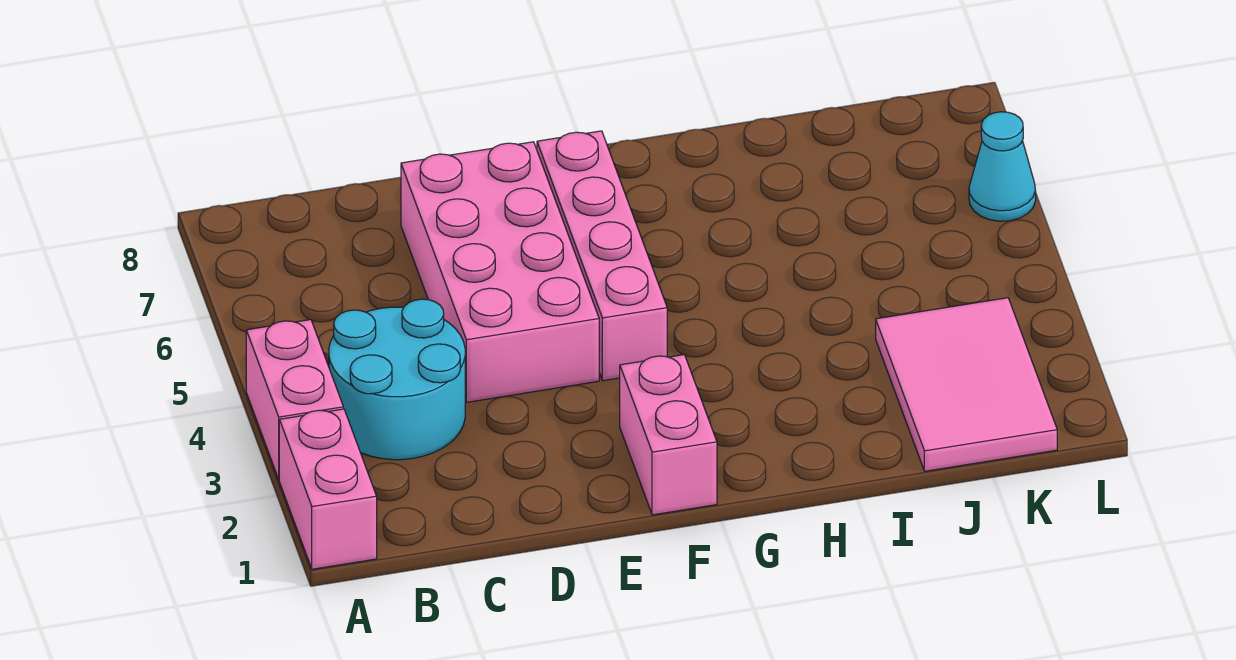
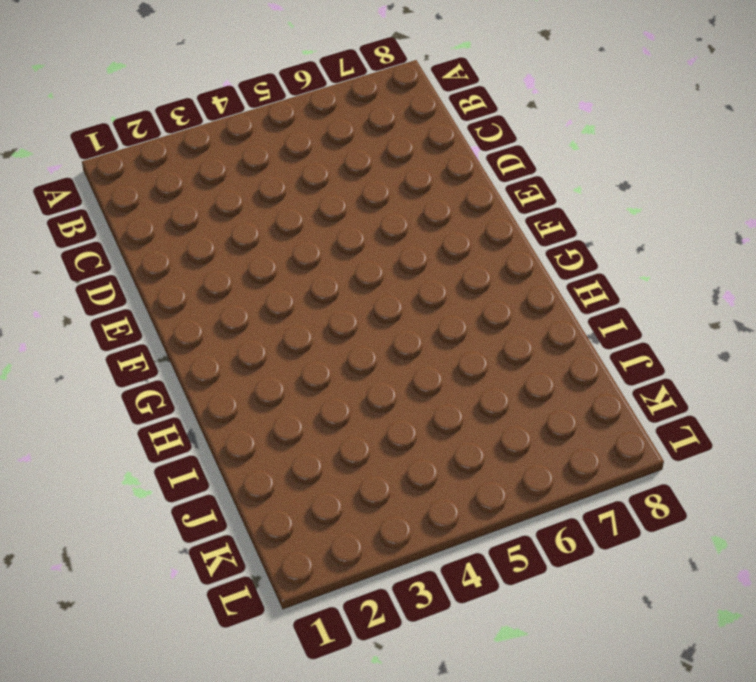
none -> pink brick A1:A2 level 1
none -> pink brick A3:A4 level 1

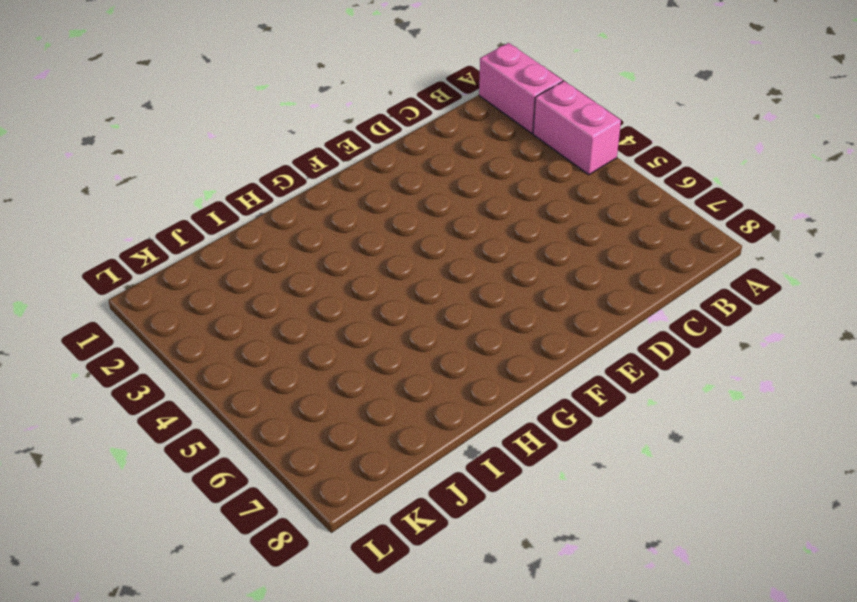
none -> cyan round brick B3:C4 level 1
none -> pink brick D4:E7 level 1

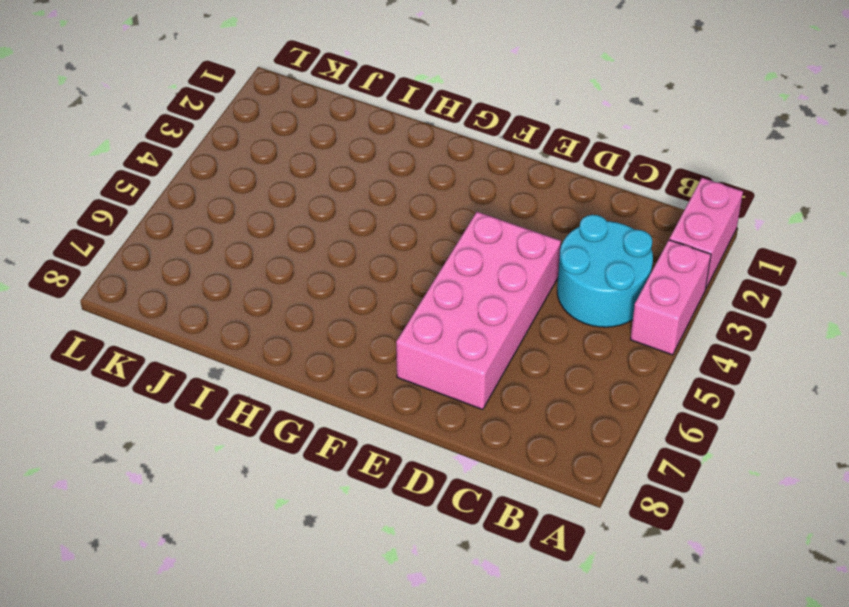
none -> pink brick F1:F2 level 1
none -> pink brick F4:F7 level 1

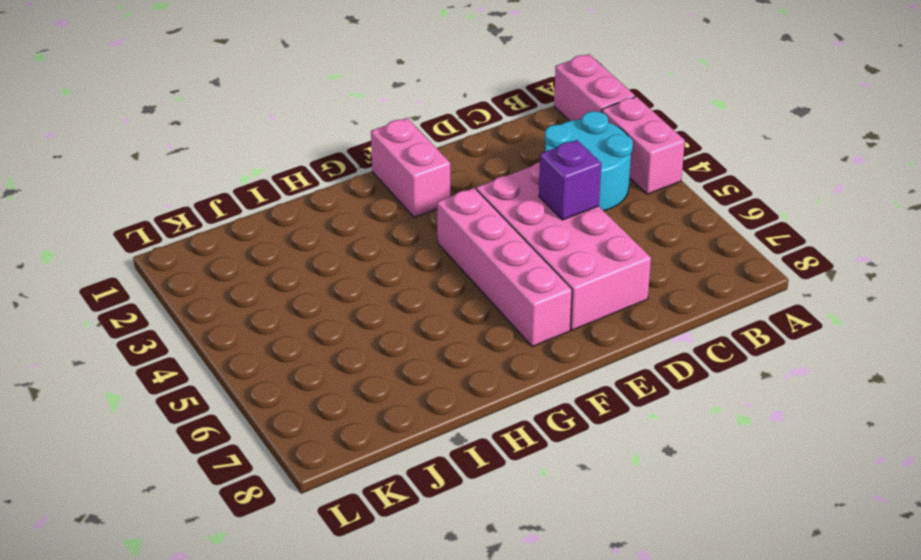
purple brick D5 level 2 -> none
none -> pink tile J1:K3 level 1
none -> cyan cone L6 level 1

